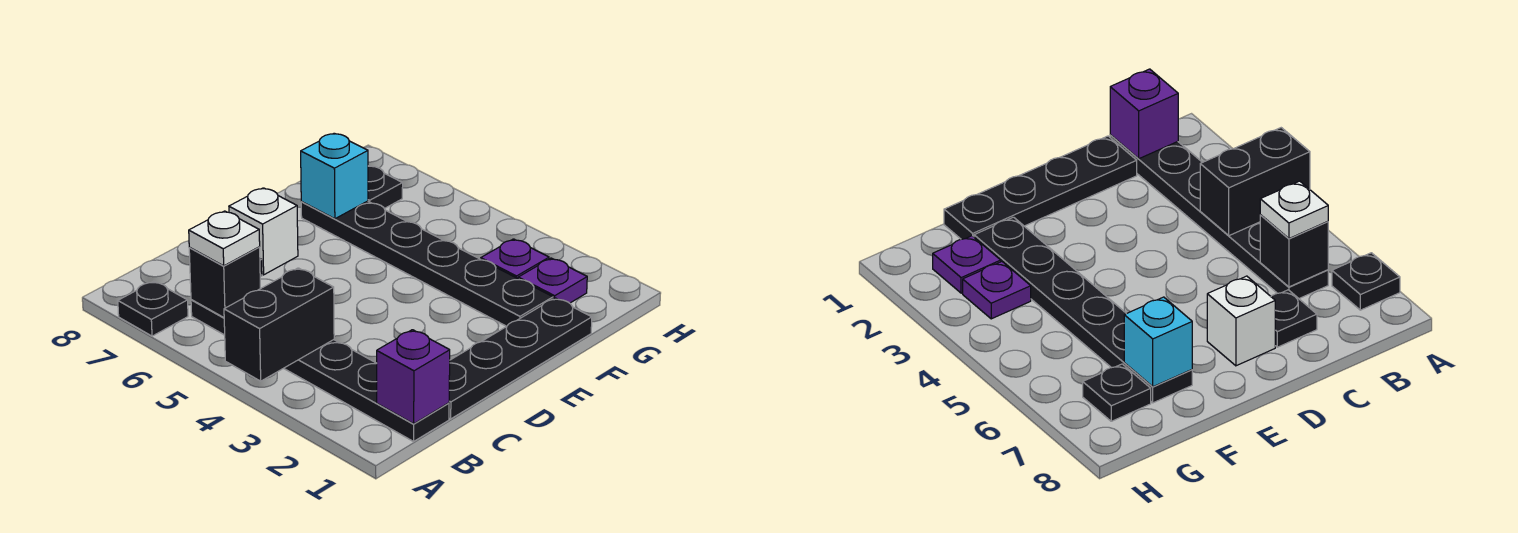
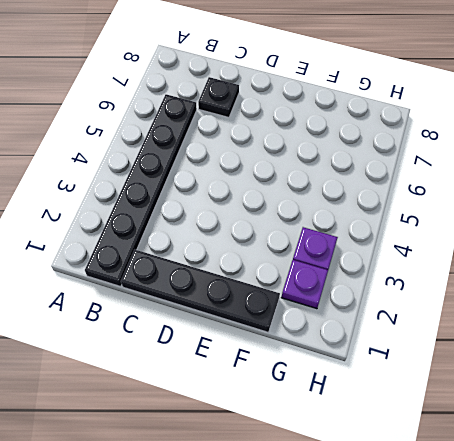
none -> black plate A7 level 1
none -> white brick D7 level 1
none -> black plate F2:F7 level 1

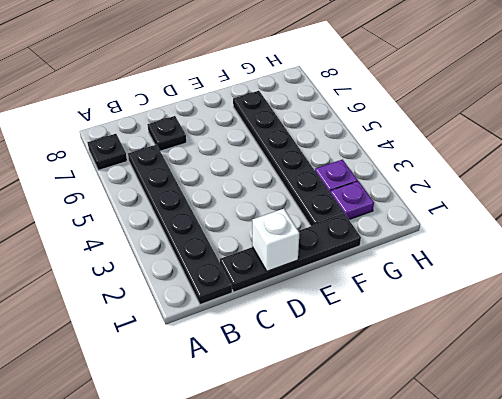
white brick D1 level 2 -> white brick D7 level 1
none -> black plate G7 level 1
none -> black brick A4:B4 level 2
none -> purple brick B1 level 2

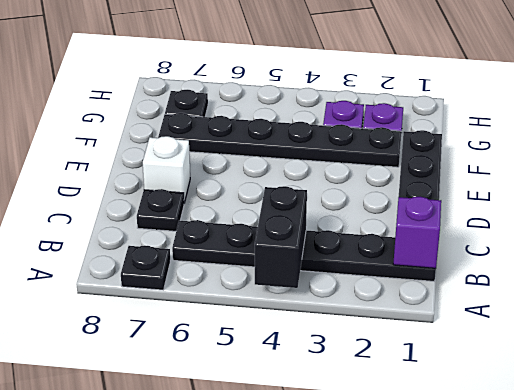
none -> black brick B6 level 2
none -> cyan brick F7 level 2
none -> white plate B6 level 3

